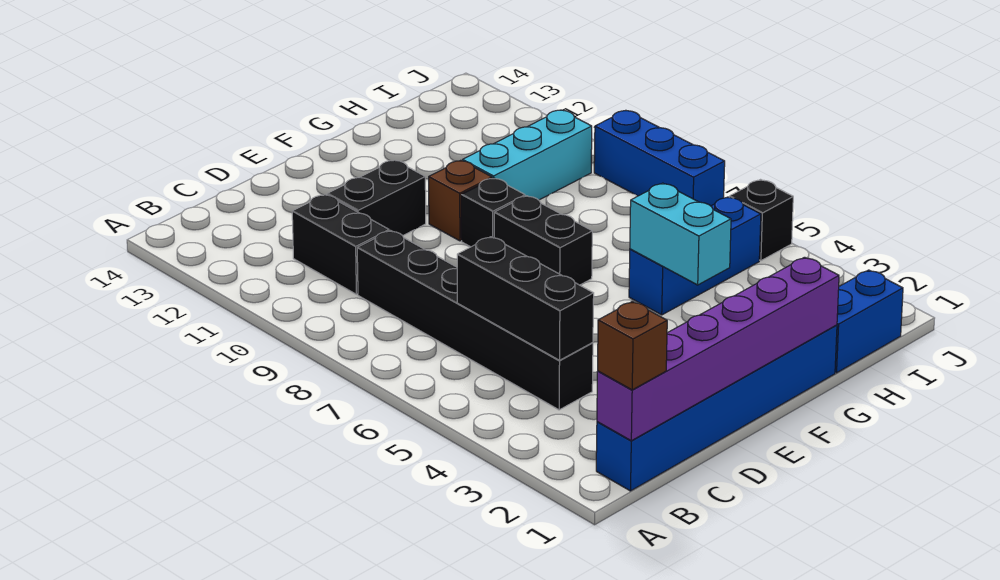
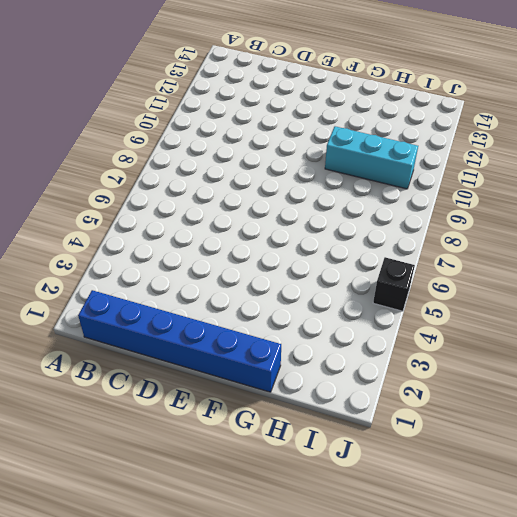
none -> black brick C4:C9 level 1
none -> black brick C10:C11 level 1
none -> black brick D11:E11 level 1

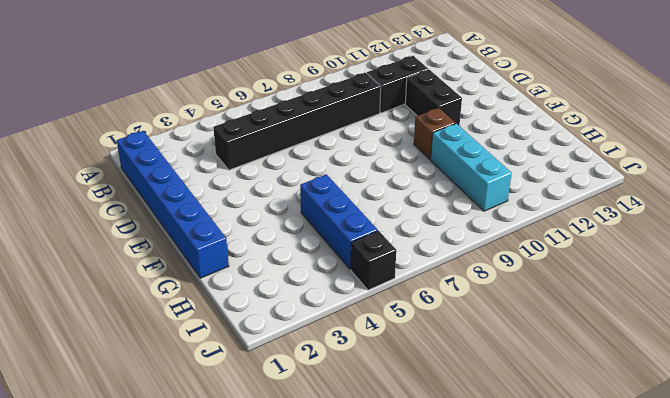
none -> black brick F7:F8 level 1
none -> black brick F9 level 1
none -> blue brick H1:I1 level 1

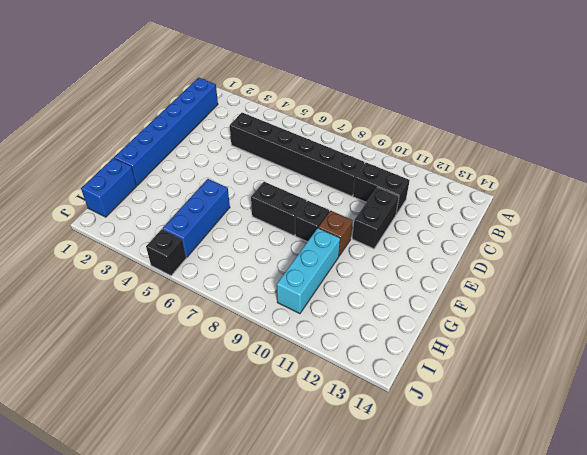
none -> blue brick J7:J9 level 1
none -> purple brick B1:G1 level 2
none -> black brick C4:C6 level 2

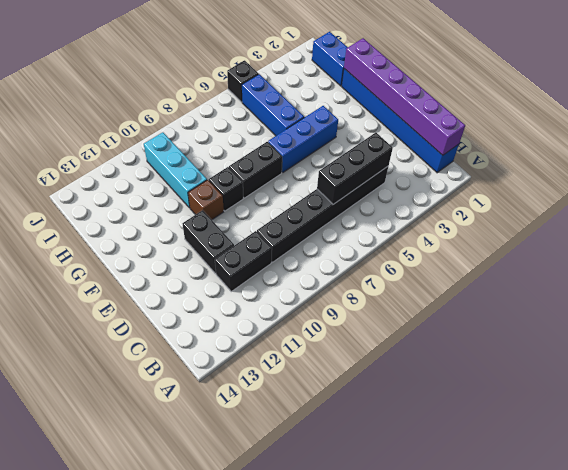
blue brick F4:F6 level 1 -> blue brick J7:J9 level 1
none -> cyan brick G4:G5 level 2
none -> brown brick B1 level 3

